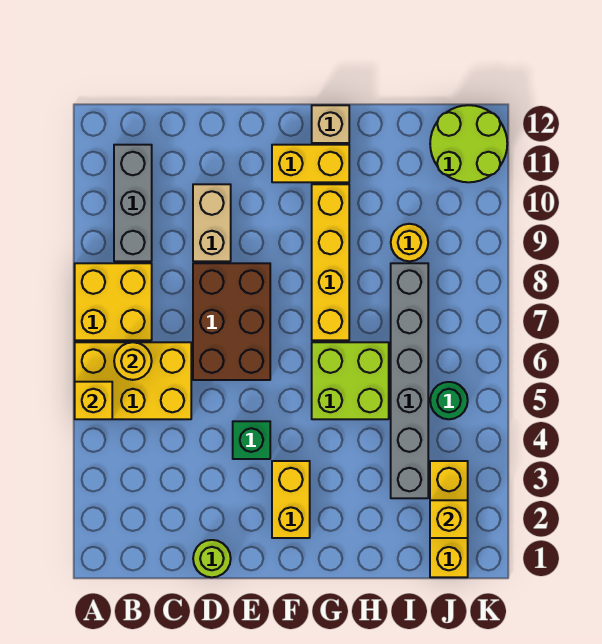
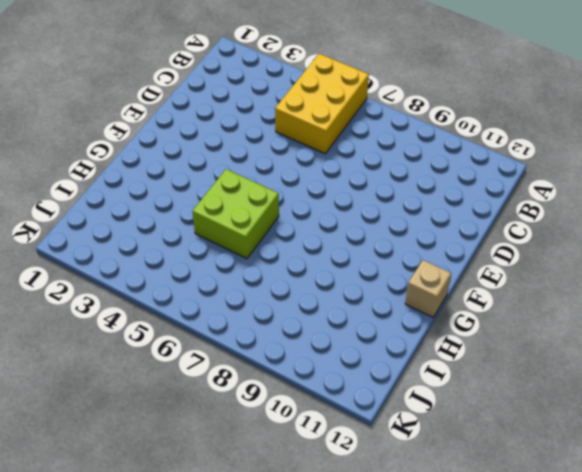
none -> yellow brick A7:B8 level 1
none -> grey brick B9:B11 level 1
none -> lime round brick D1 level 1

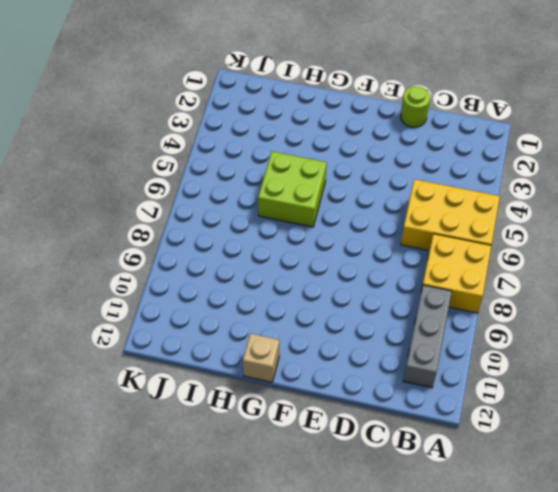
none -> brown brick D6:E8 level 1
none -> tan brick D9:D10 level 1
none -> green brick E4 level 1

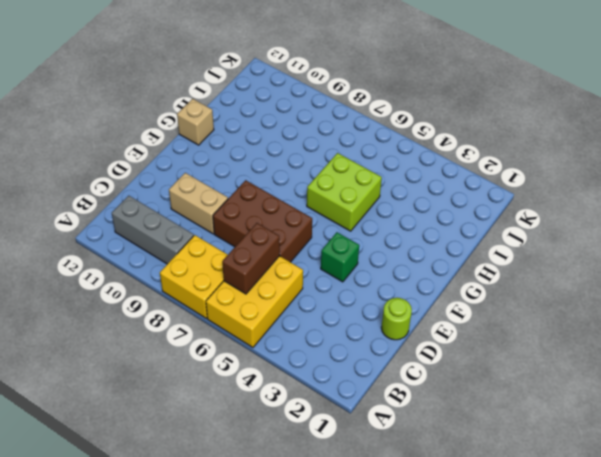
brown brick B6:C6 level 2 -> yellow round brick B6 level 2
none -> yellow brick F2:F3 level 1
none -> yellow brick F11:G11 level 1
none -> yellow brick G7:G10 level 1

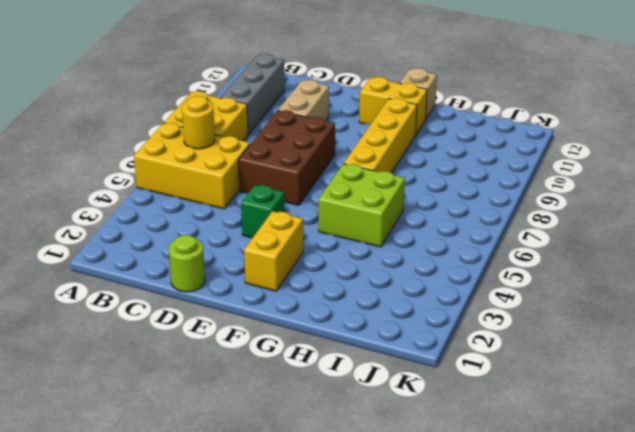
none -> grey brick I3:I8 level 1
none -> yellow round brick I9 level 1
none -> yellow brick J1:J3 level 1

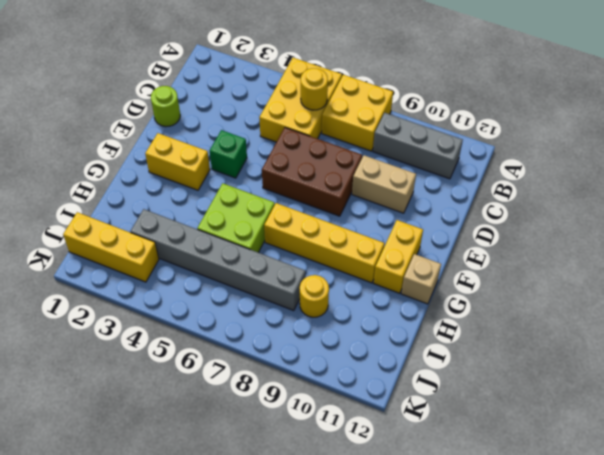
none -> green round brick J5 level 1
none -> lime round brick J11:K12 level 1
none -> yellow brick A5 level 2

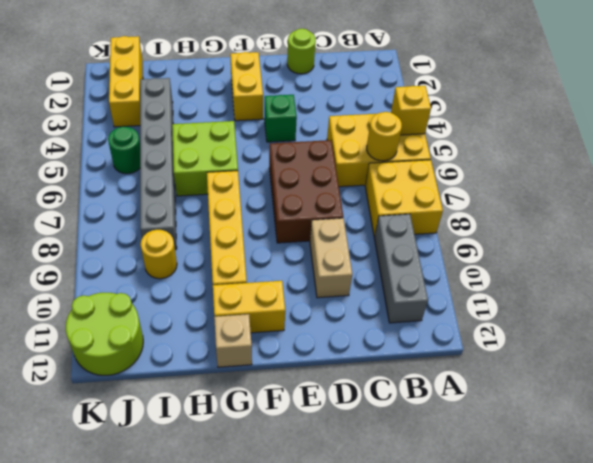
none -> yellow brick J2 level 2

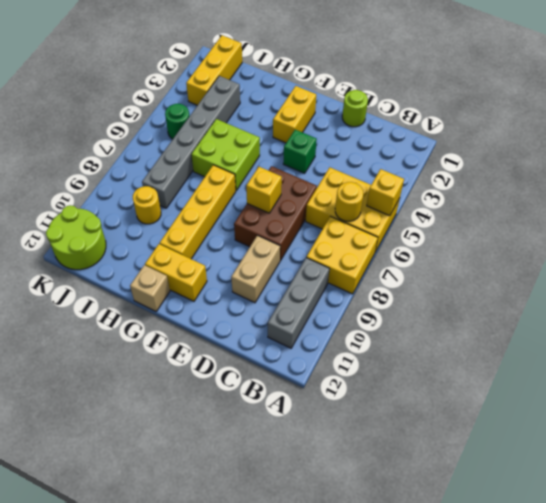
yellow brick E7 level 2 -> yellow brick J2 level 2

